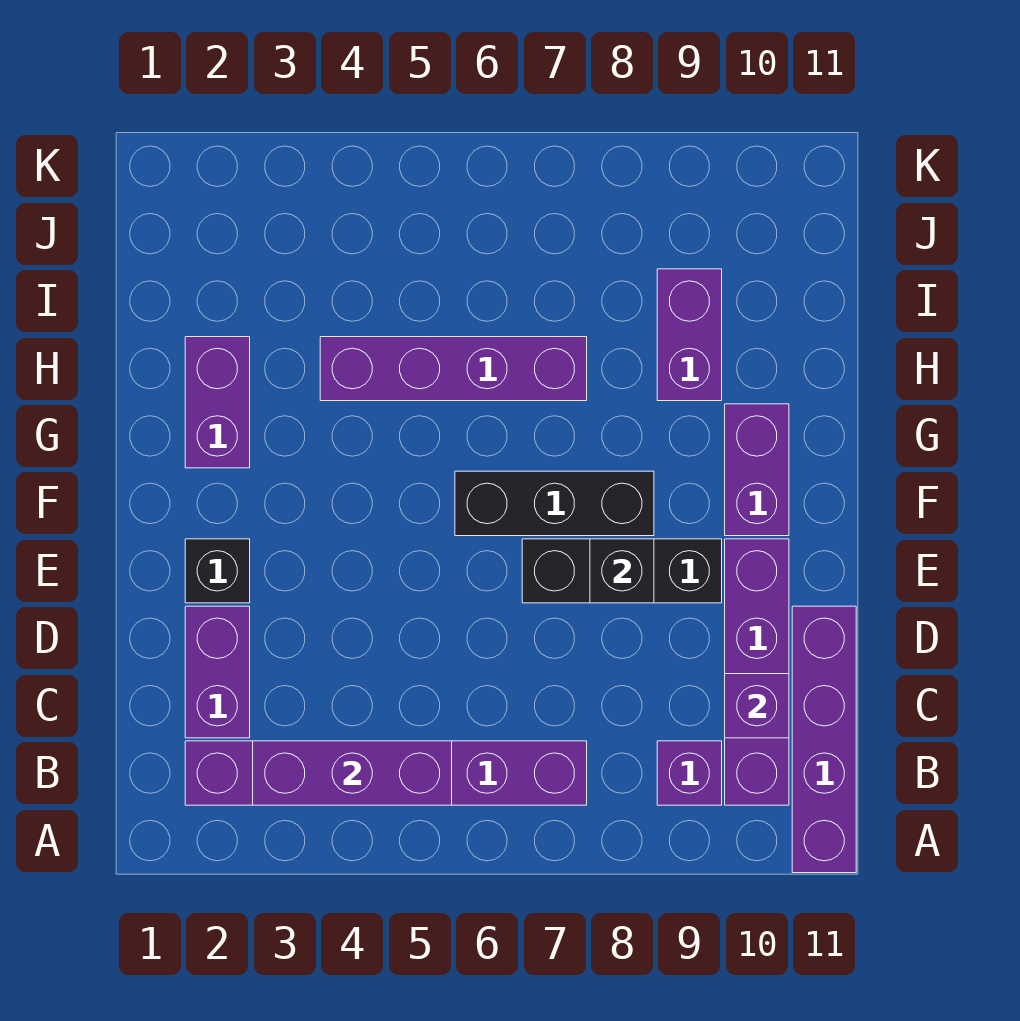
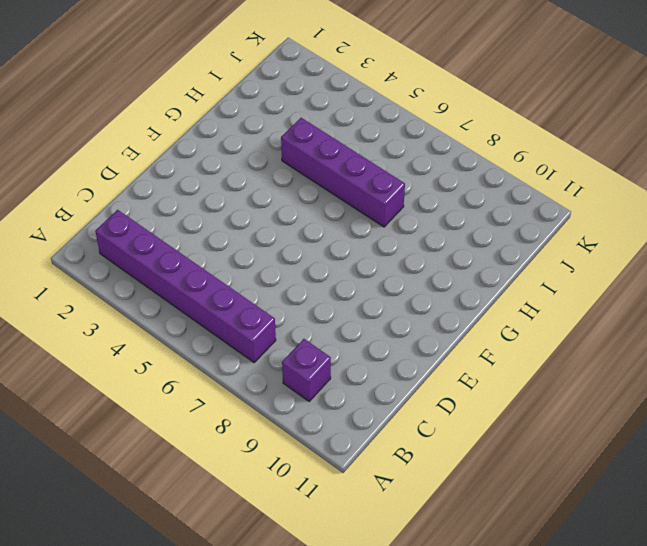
none -> purple brick A11:D11 level 1
none -> purple brick B10:E10 level 1
none -> purple brick C2:D2 level 1

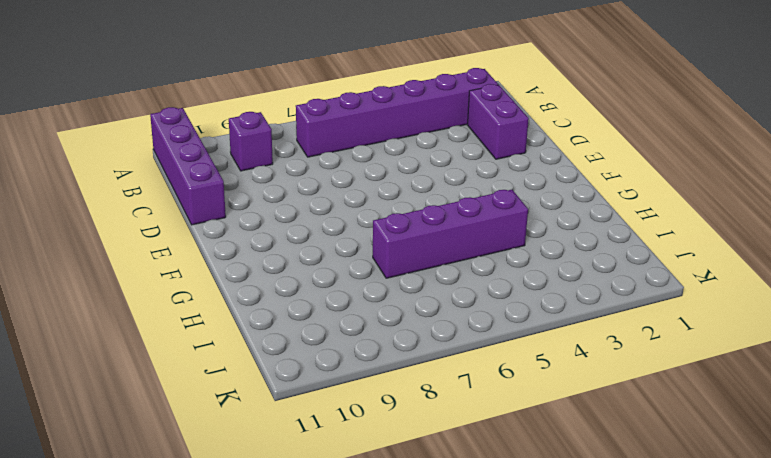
none -> purple brick B10:E10 level 1
none -> black brick E2 level 1
none -> black brick E7:E9 level 1

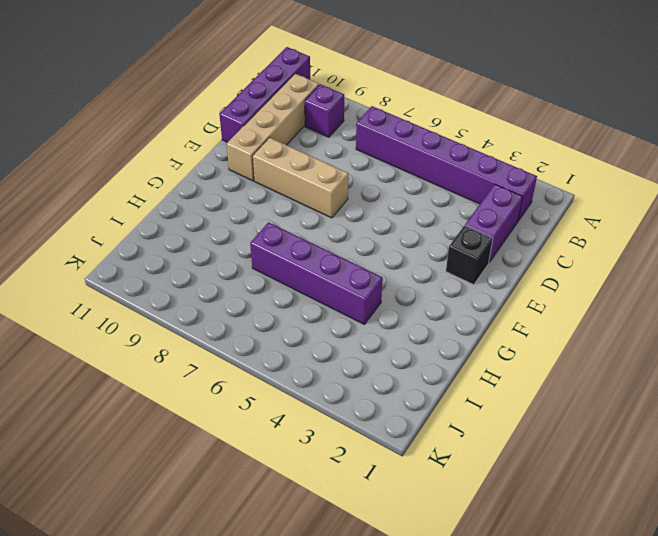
tan brick B10:E10 level 1 -> purple brick B10:E10 level 1
tan brick E7:E9 level 1 -> black brick E7:E9 level 1
none -> black brick F6:F8 level 1
none -> purple brick F10:G10 level 1
none -> purple brick G2:H2 level 1

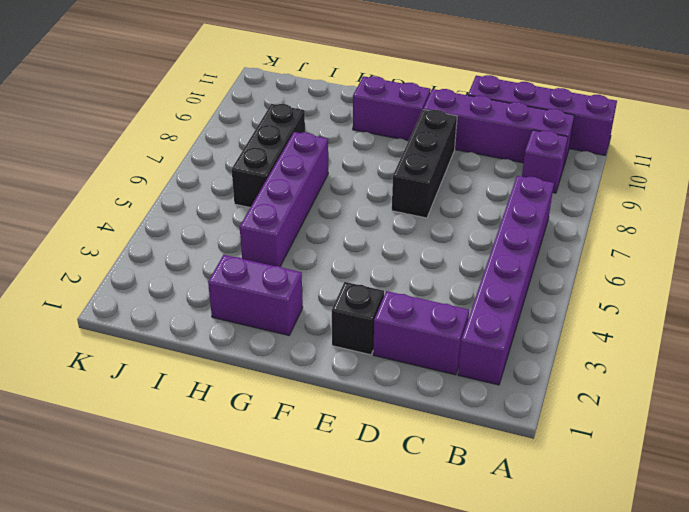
black brick I6:I8 level 1 -> black brick F6:F8 level 1
none -> purple brick H9:I9 level 1
none -> purple brick B3:B5 level 2
none -> purple brick C10 level 2

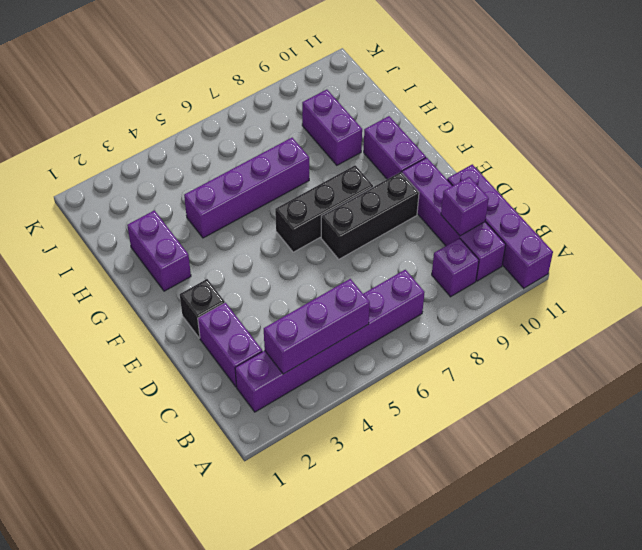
none -> black brick E8 level 2

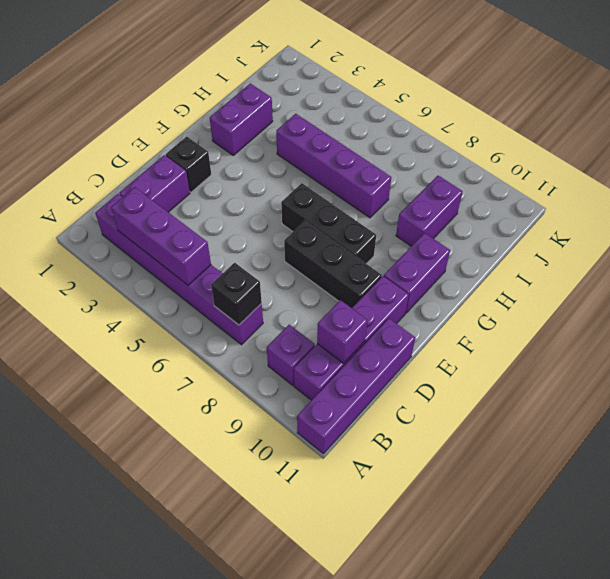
black brick B7 level 2 -> black brick E8 level 2

